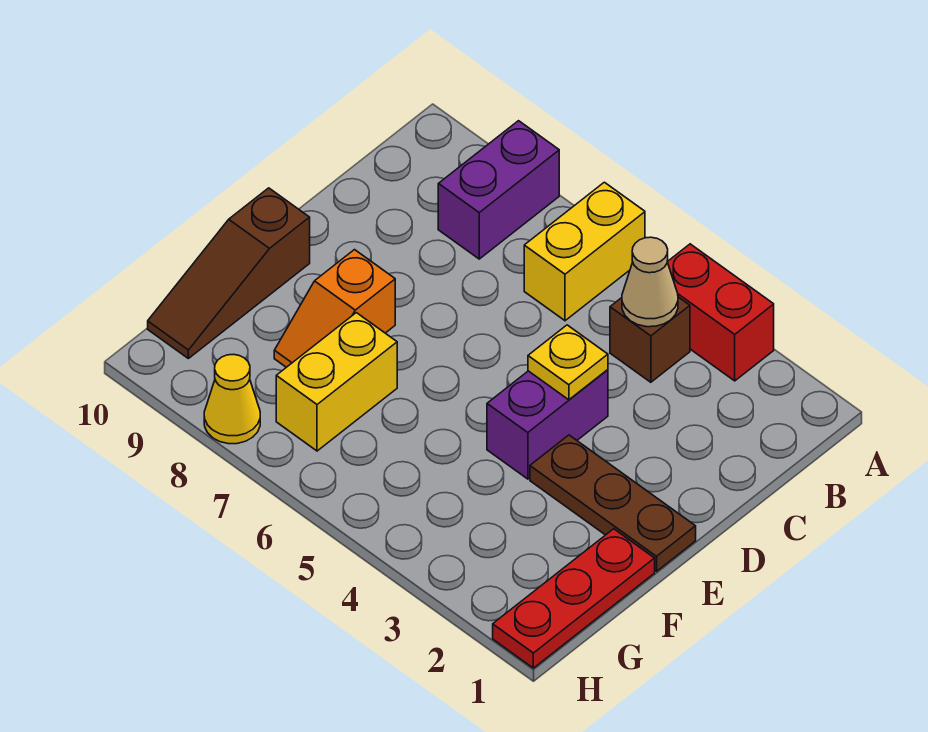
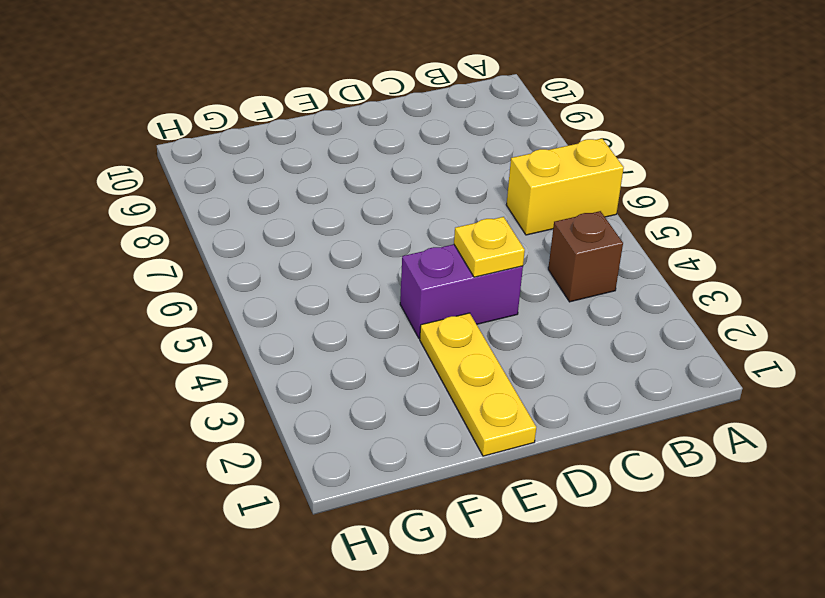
yellow plate E1:E3 level 1 -> brown plate E1:E3 level 1
none -> red brick A3:A4 level 1
none -> purple brick A8:B8 level 1
none -> orange slope E8:F8 level 1 top E

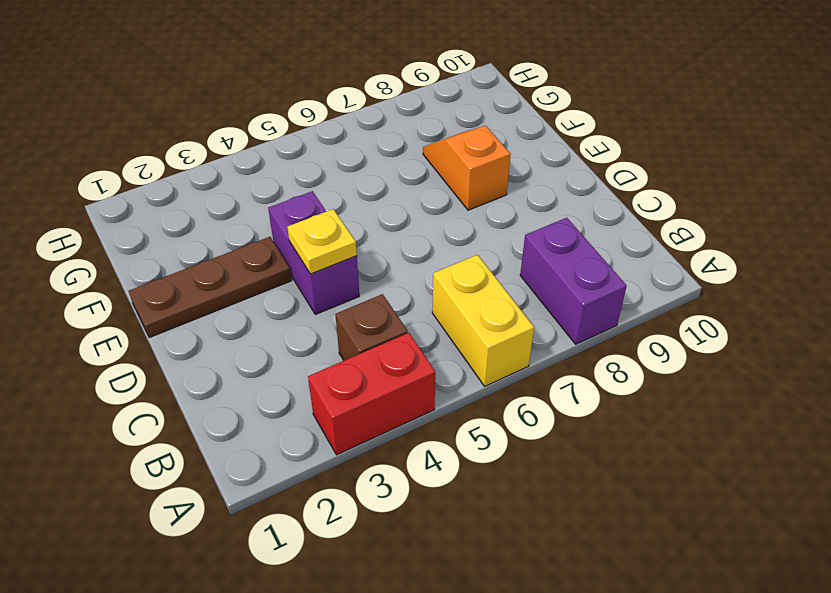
none -> brown slope E10:G10 level 1 top E
none -> red plate F1:H1 level 1
none -> yellow brick F7:G7 level 1

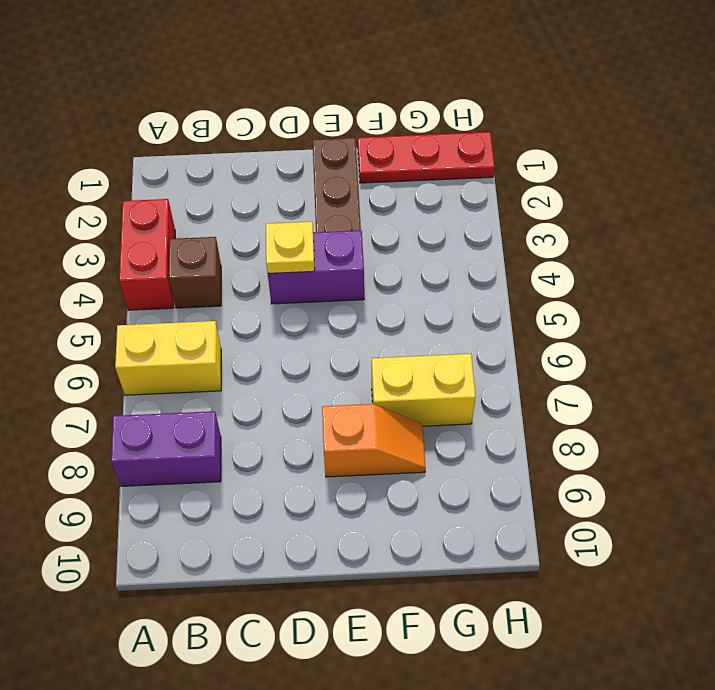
none -> brown slope E10:G10 level 1 top E
none -> yellow cone H8 level 1
none -> tan cone B4 level 2

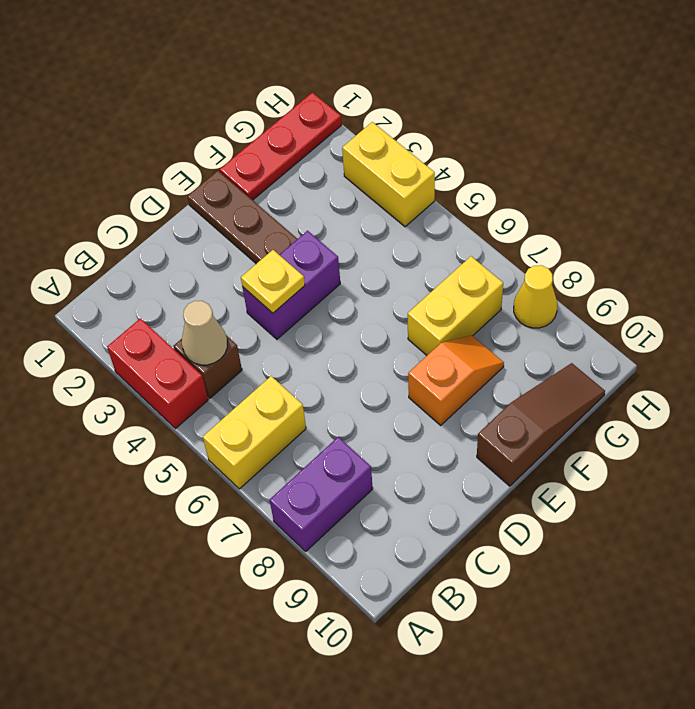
yellow brick H3:H4 level 1 -> none

